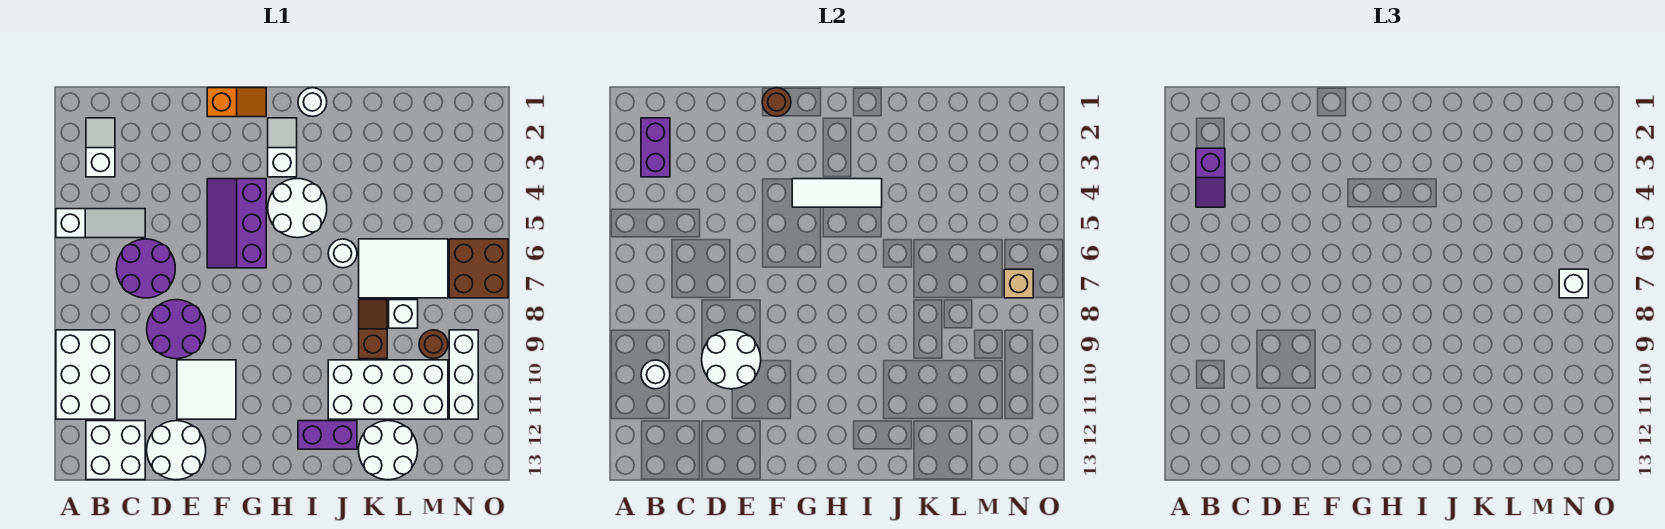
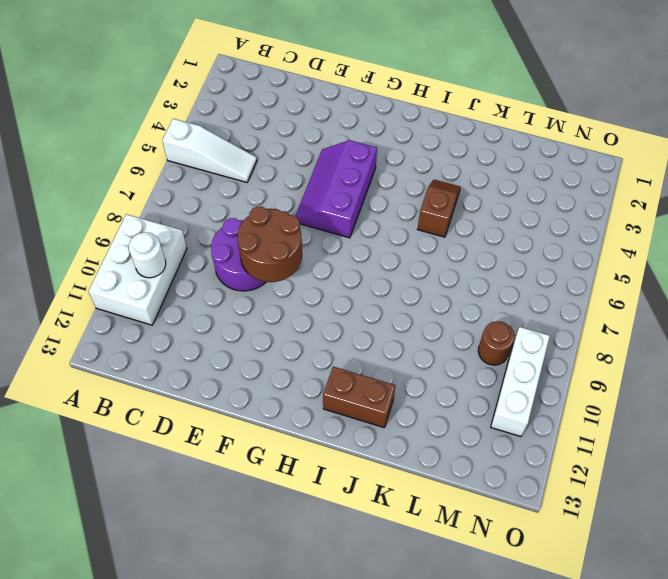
brown round brick E8:F9 level 2 -> white round brick D9:E10 level 2
brown brick I12:J12 level 1 -> purple brick I12:J12 level 1
brown slope J4:J5 level 1 top 5 -> brown slope K8:K9 level 1 top 9
none -> white slope B2:B3 level 1 top 3
none -> white brick B12:C13 level 1
none -> purple round brick C6:D7 level 1
none -> white round brick D12:E13 level 1

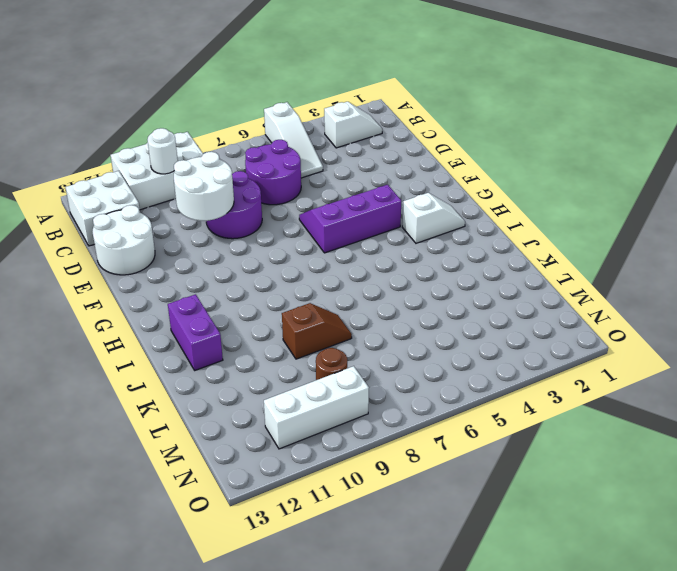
none -> white tile E10:F11 level 1
none -> orange slope F1:G1 level 1 top F
none -> white round brick H4:I5 level 1
none -> white round brick I1 level 1

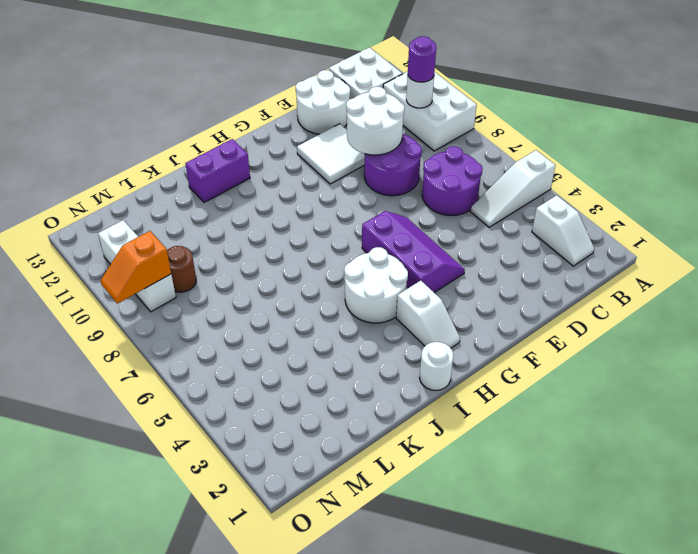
purple round brick B10 level 3 -> none
orange slope N9:O9 level 2 top N -> orange slope F1:G1 level 1 top F
none -> white round brick J6 level 1
none -> white brick J10:M11 level 1
none -> white tile K6:M7 level 1
none -> brown slope K8:K9 level 1 top 9

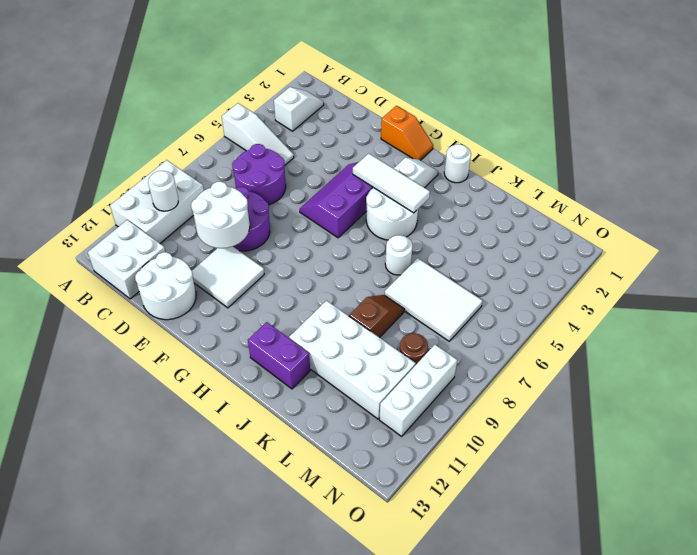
none -> white round brick K12:L13 level 1
none -> white brick L8 level 1
none -> brown brick N6:O7 level 1
none -> purple brick B2:B3 level 2

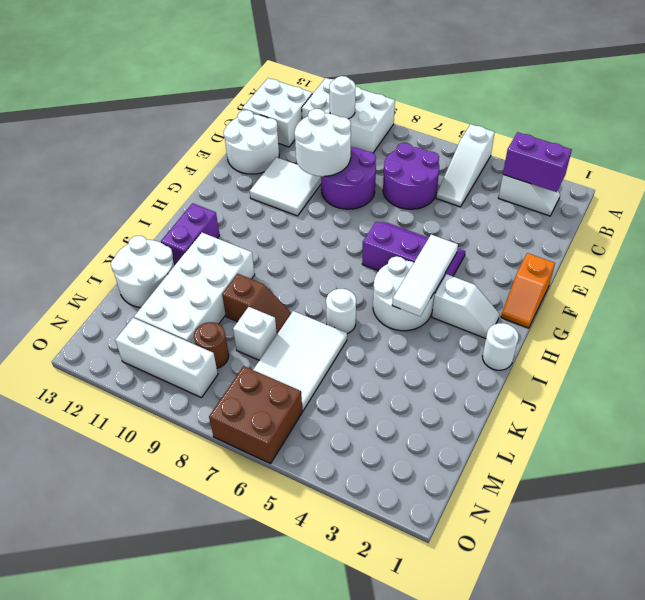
none -> brown round brick F1 level 2
none -> tan brick N7 level 2
none -> purple slope B3:B4 level 3 top 3
none -> white brick N7 level 3

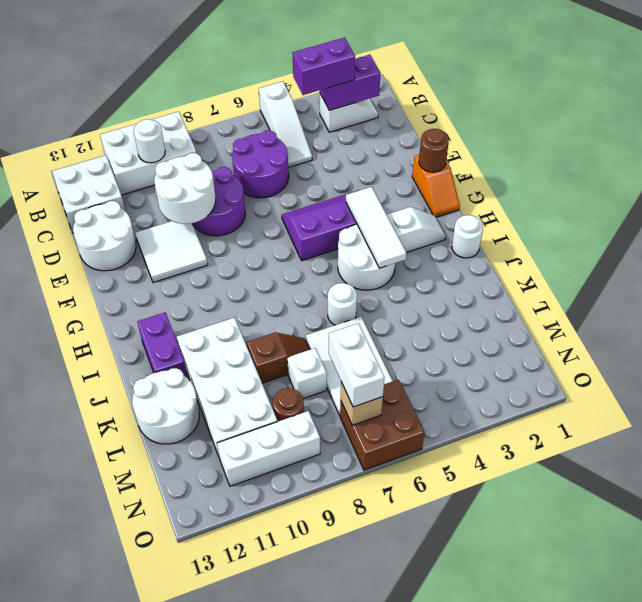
purple brick B3:B4 level 3 -> purple slope B3:B4 level 3 top 3
white brick M7:N7 level 3 -> white brick N7 level 3

